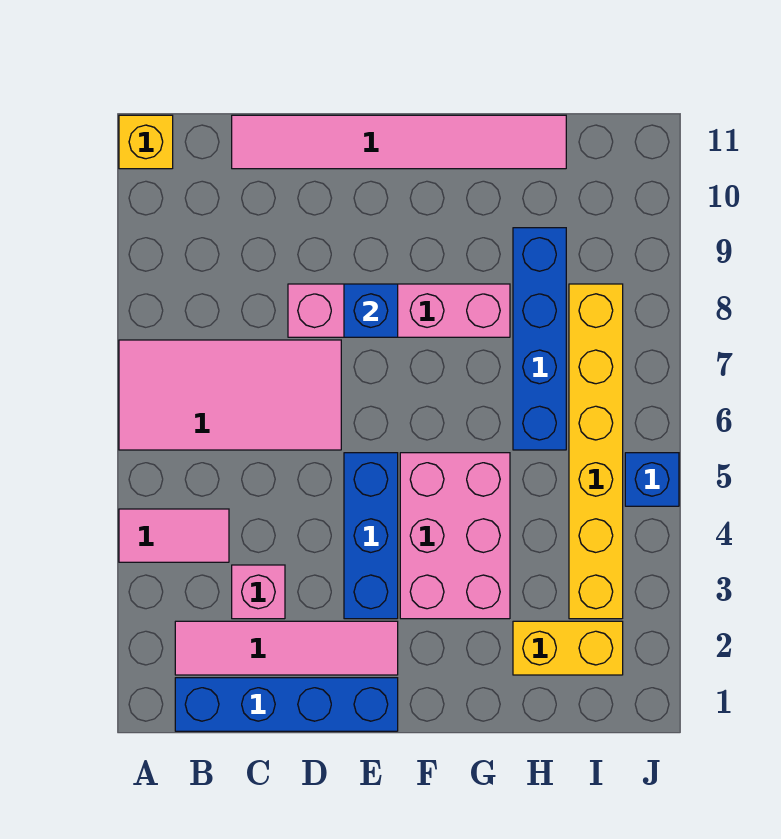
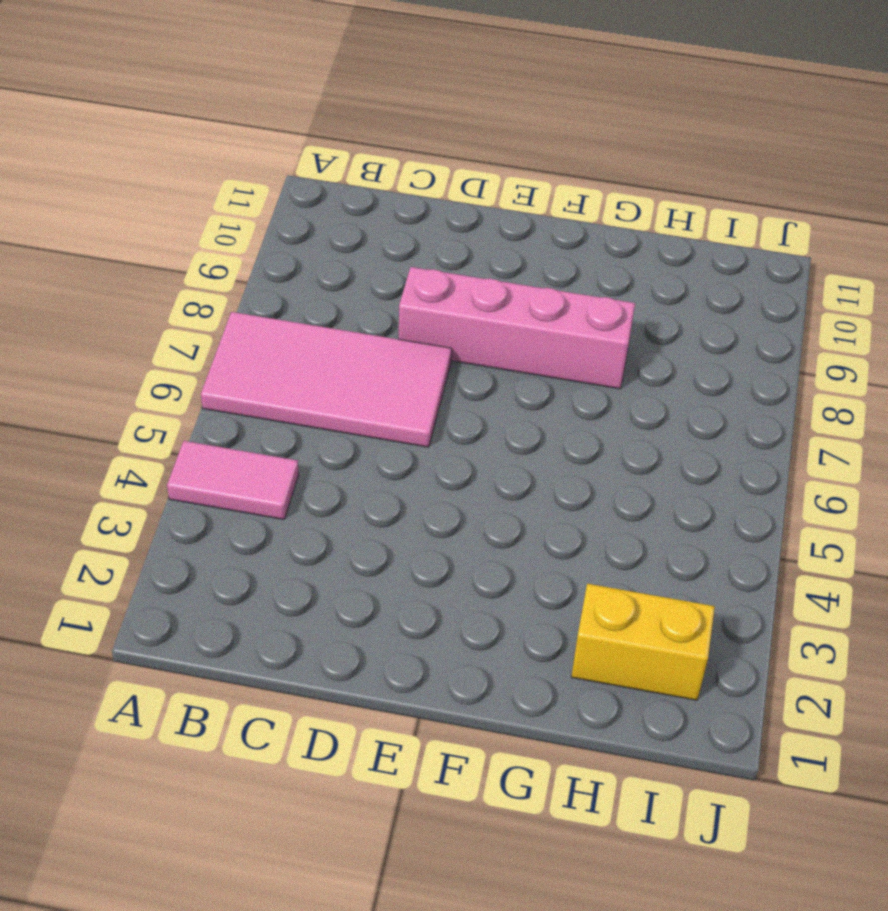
none -> yellow brick A11 level 1
none -> blue brick B1:E1 level 1
none -> pink tile B2:E2 level 1

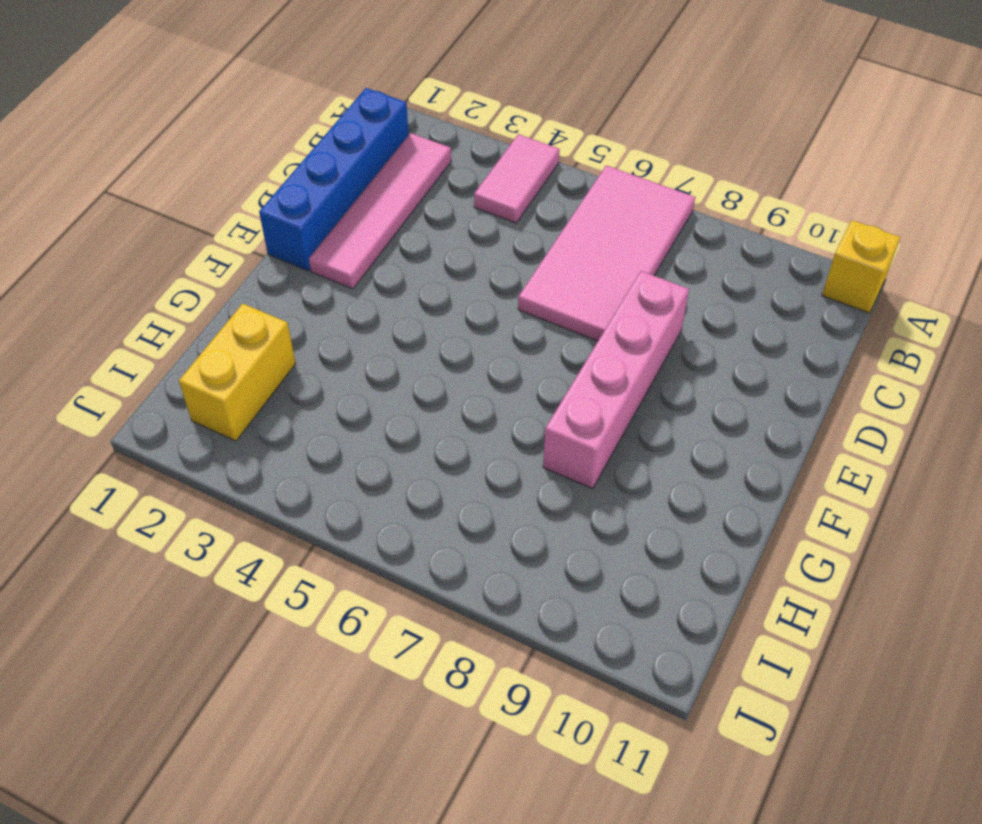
none -> pink brick C3 level 1
none -> pink tile C11:H11 level 1
none -> blue brick E3:E5 level 1

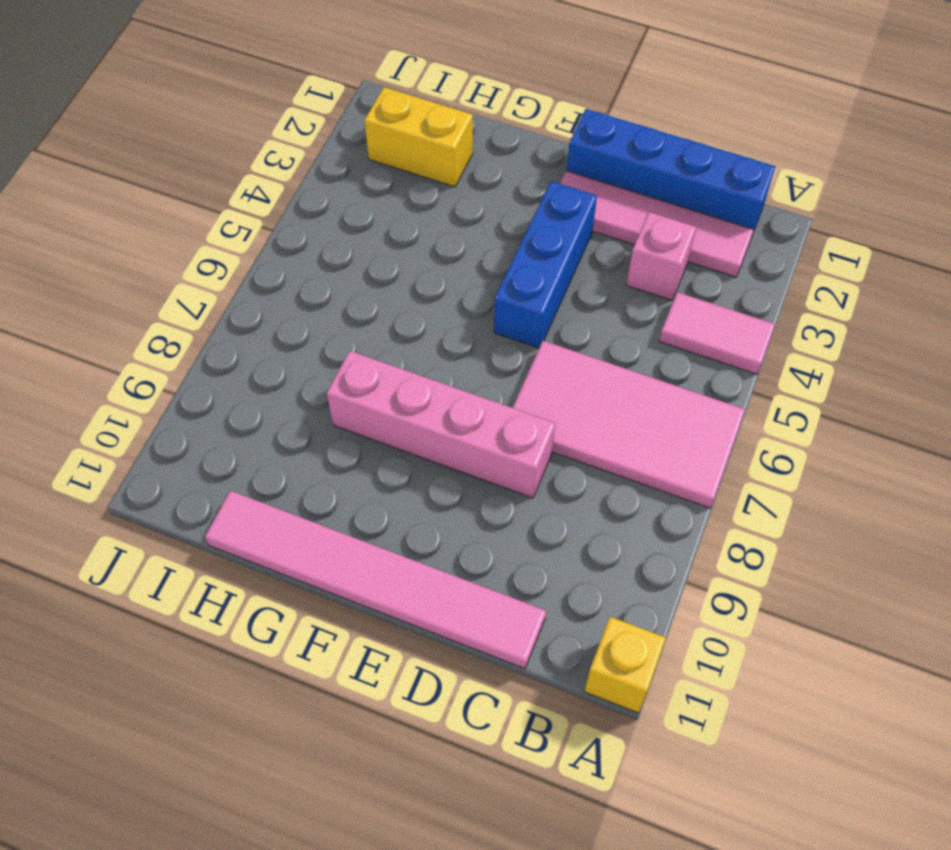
none -> pink brick F3:G5 level 1
none -> blue brick H6:H9 level 1
none -> yellow brick I3:I8 level 1

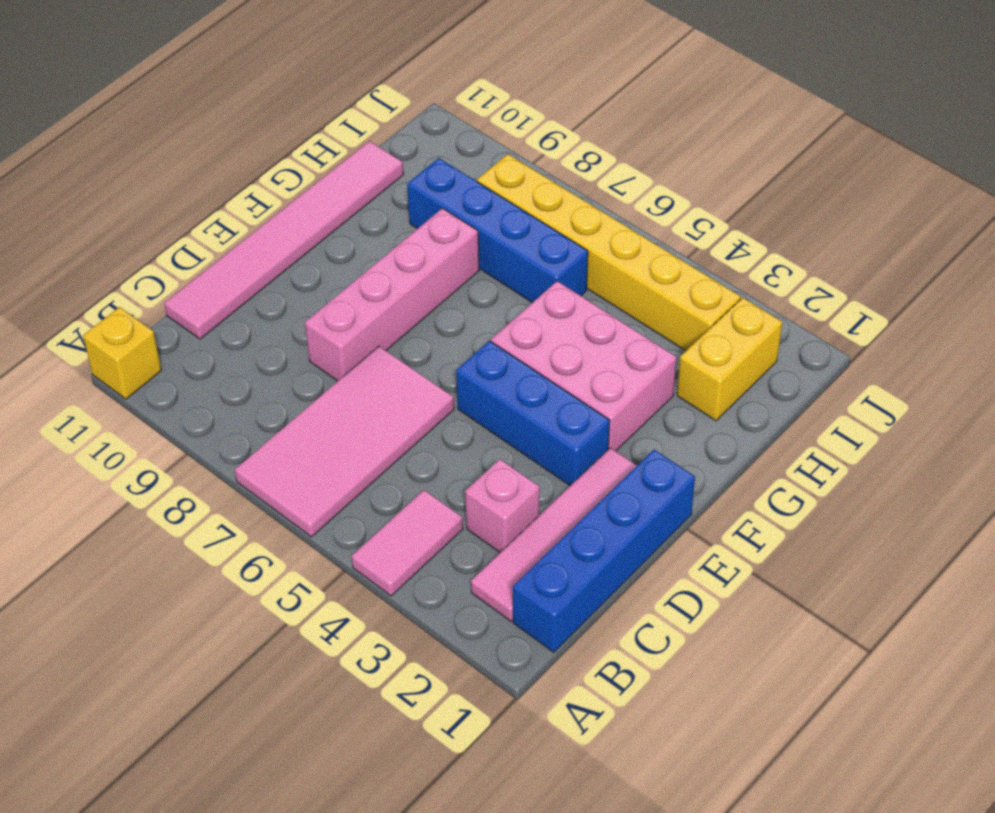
none -> blue brick J5 level 1
none -> blue brick E8 level 2

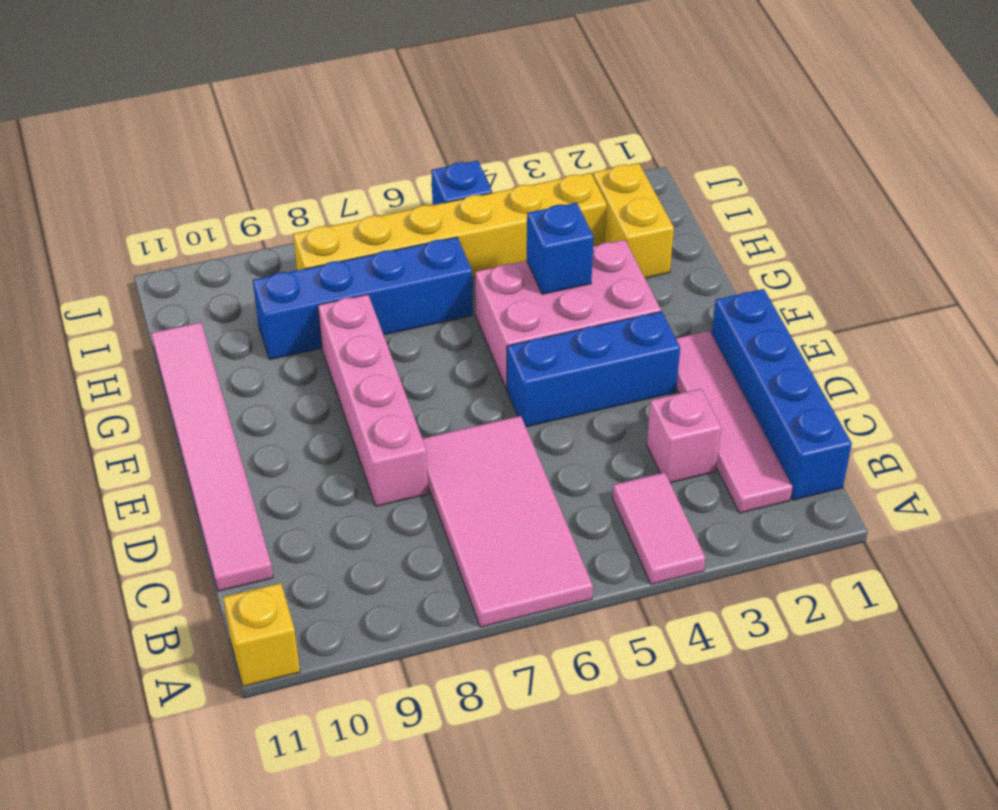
blue brick G4 level 2 -> blue brick E8 level 2

